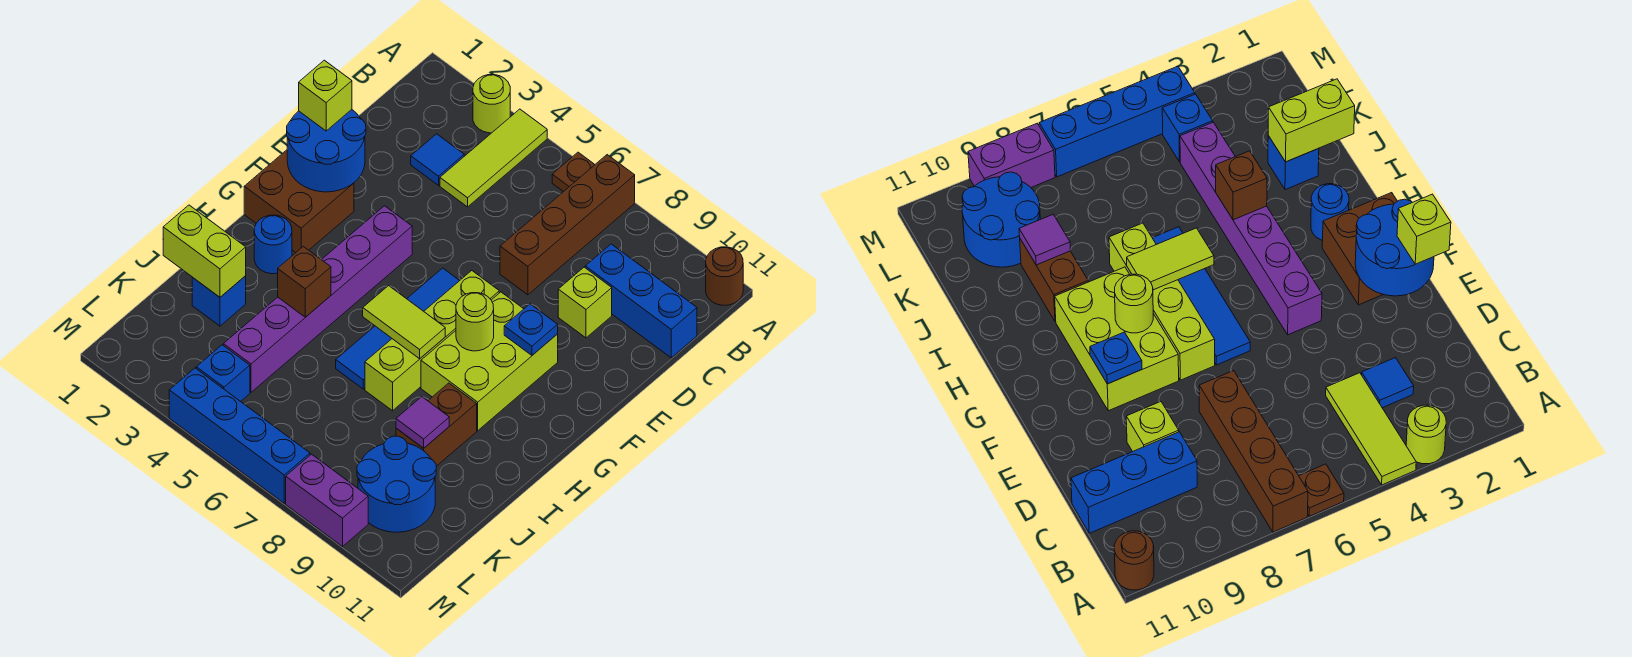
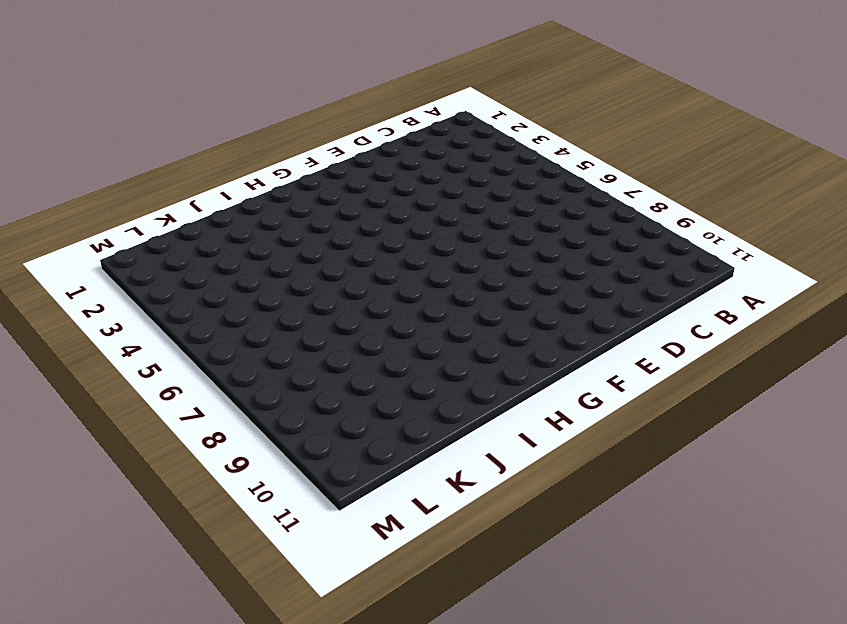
none -> lime round brick A3 level 1
none -> lime tile A4:C4 level 1
none -> brown plate A6 level 1

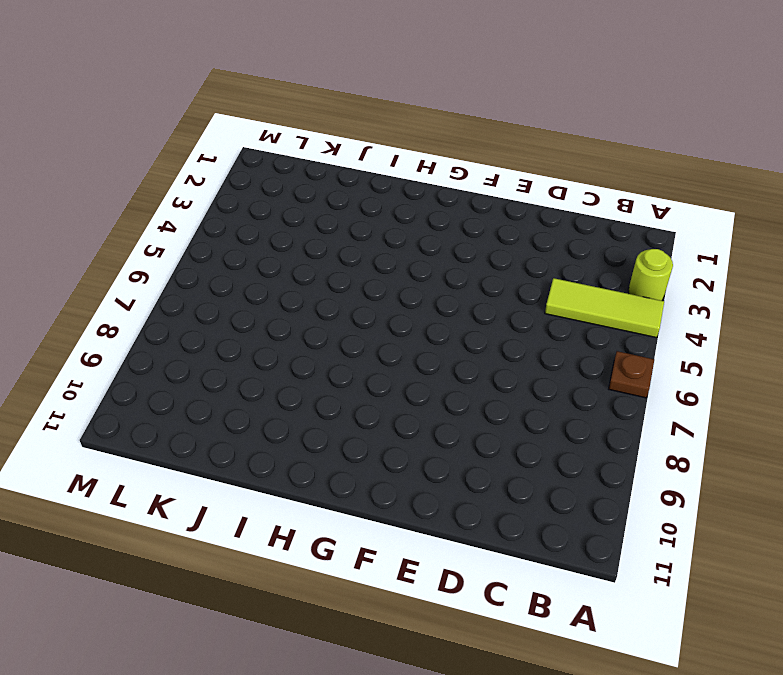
none -> brown brick A7:D7 level 1
none -> brown round brick A11 level 1
none -> blue tile C3 level 1

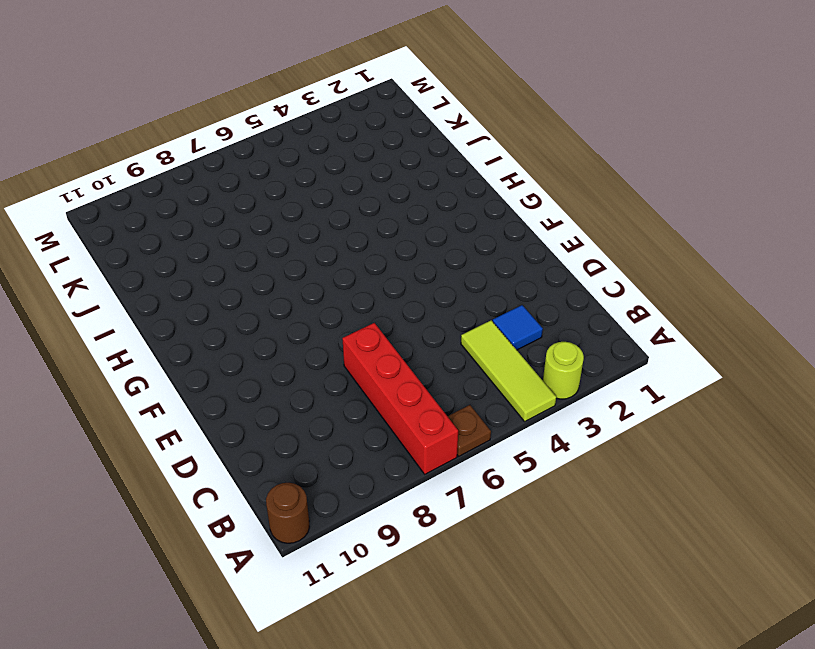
red brick A7:D7 level 1 -> brown brick A7:D7 level 1
none -> blue brick C9:C11 level 1
none -> lime brick D9 level 1
none -> brown brick F1:G2 level 1

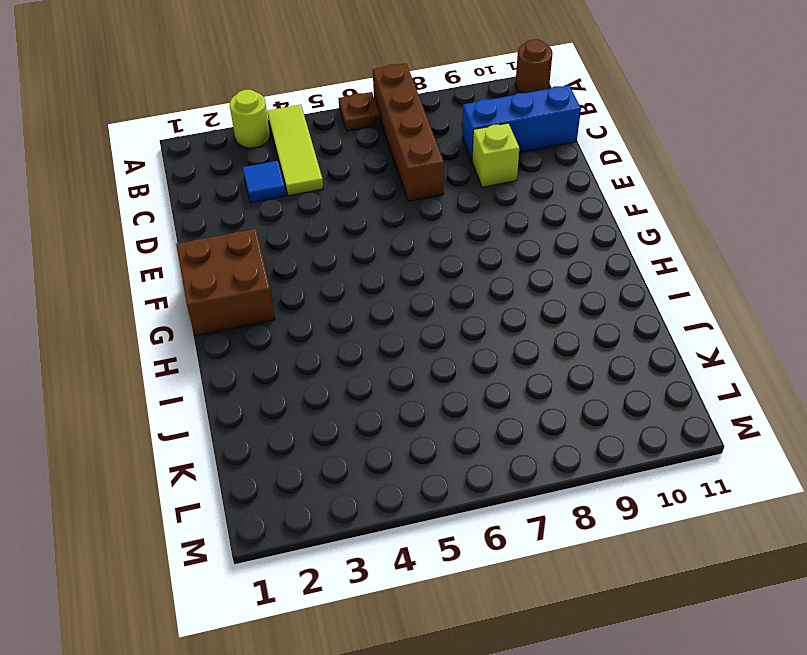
none -> purple brick F4:K4 level 1
none -> blue tile F6:I6 level 1
none -> lime brick F7:I7 level 1

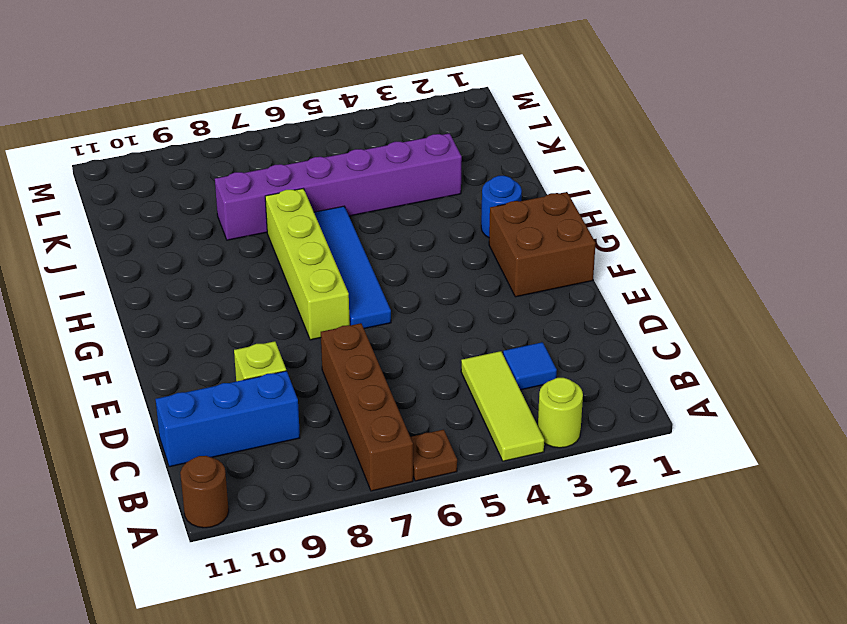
purple brick J3:J8 level 1 -> purple brick F4:K4 level 1
none -> lime brick F8:H9 level 1
none -> brown brick I9:J9 level 1
none -> blue brick J2 level 1

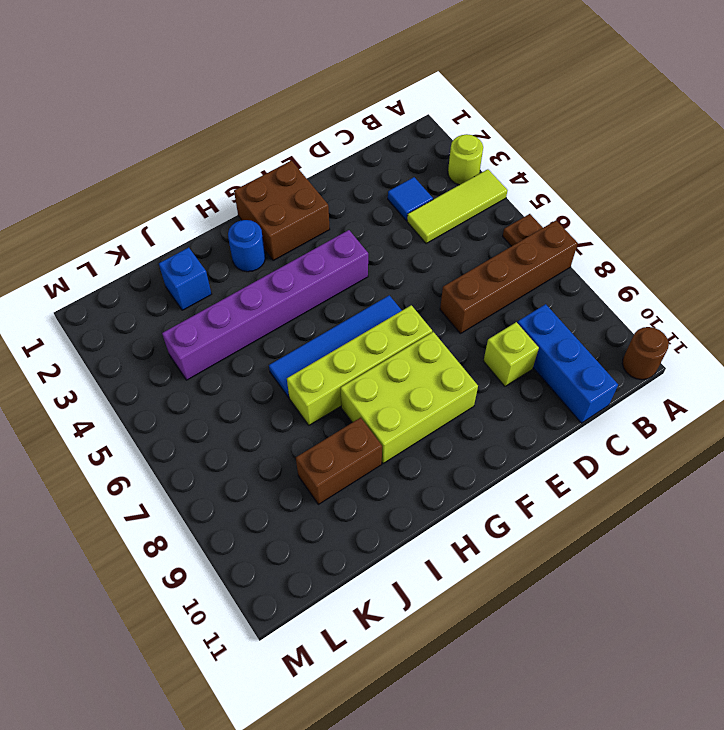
none -> blue round brick K9:L10 level 1
none -> blue brick L4 level 1
none -> blue brick M4:M7 level 1

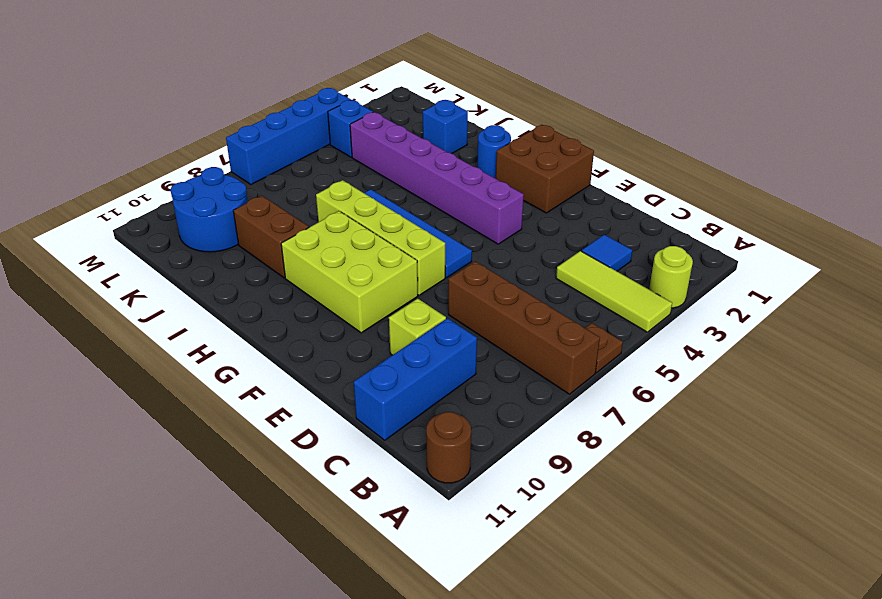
none -> purple brick M8:M9 level 1
none -> blue round brick E1:F2 level 2
none -> blue plate F9 level 2

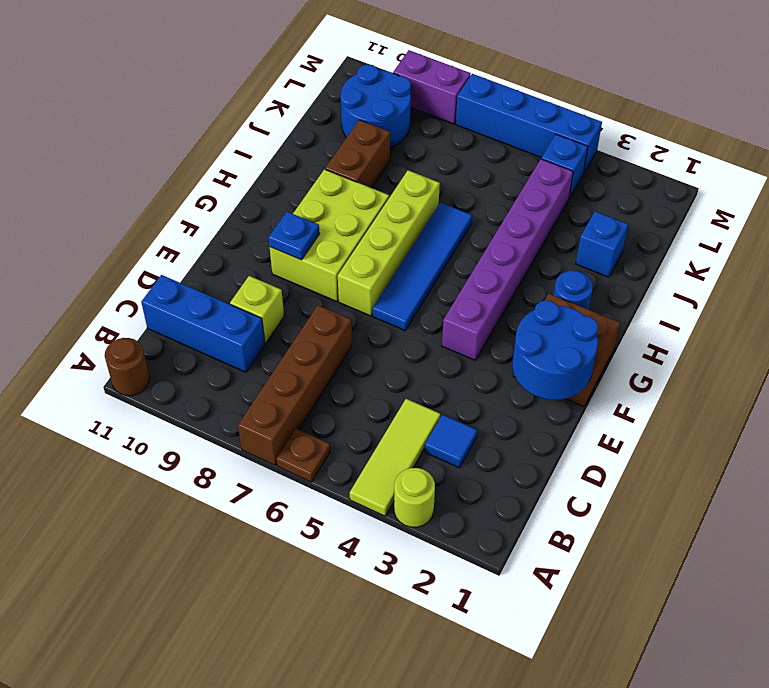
none -> lime round brick G8 level 2
none -> lime tile H6:H7 level 2
none -> brown brick I4 level 2

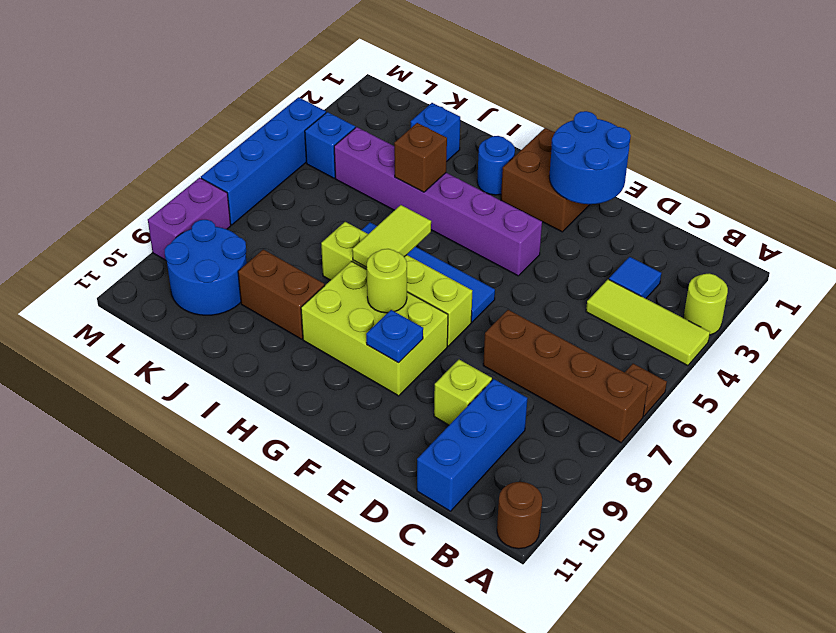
none -> lime brick J1:J2 level 2
none -> purple tile J9 level 2
none -> lime brick E1 level 3

